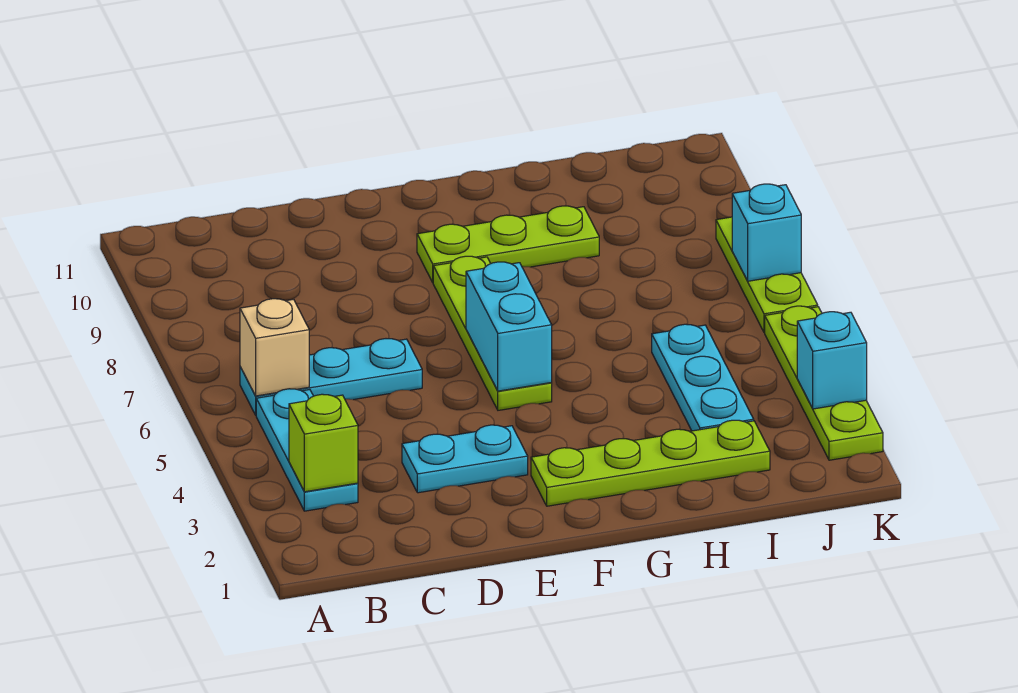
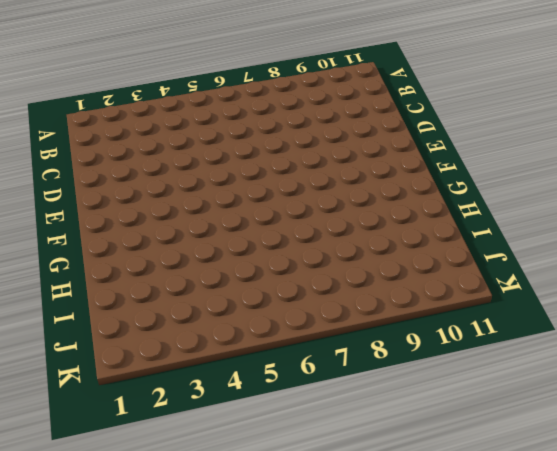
none -> cyan plate B3:B5 level 1
none -> cyan plate B6:D6 level 1
none -> cyan plate D3:E3 level 1

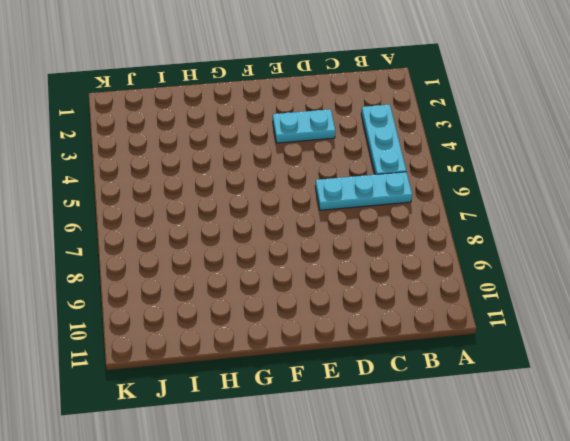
none -> lime plate F2:I2 level 1
none -> lime plate F5:F8 level 1
none -> lime plate F9:H9 level 1

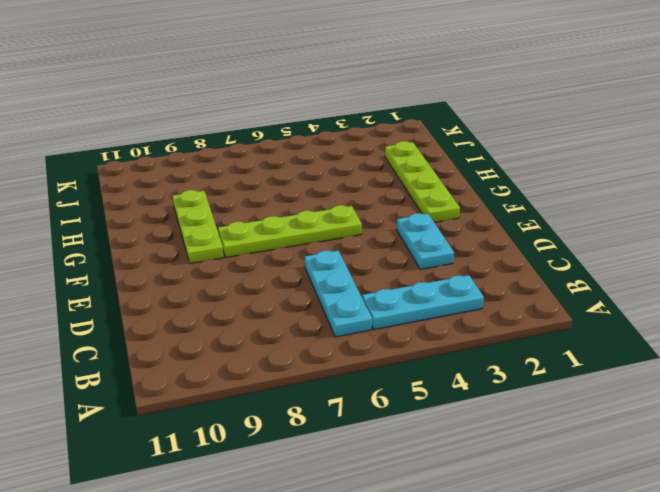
none -> cyan plate I3:I5 level 1
none -> lime plate K2:K5 level 1
none -> lime plate K6:K8 level 1

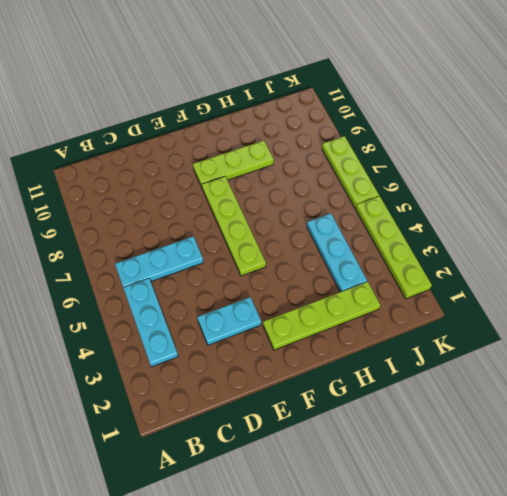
none -> lime brick B3 level 2
none -> tan brick B6 level 2
none -> cyan brick F5:F6 level 2

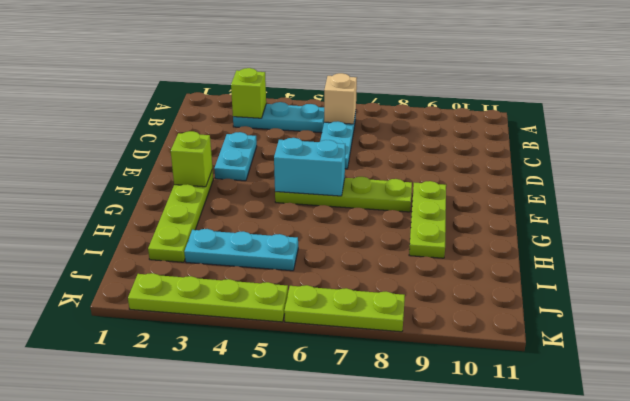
lime brick F2 level 2 -> none
none -> cyan brick K3 level 2
none -> cyan brick K7 level 2

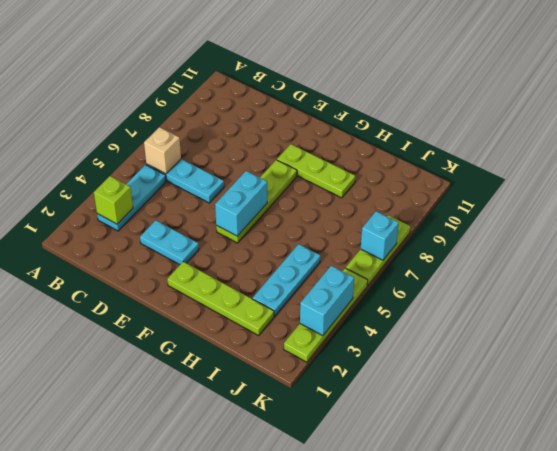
cyan brick K3:K4 level 2 -> cyan brick K3 level 2

